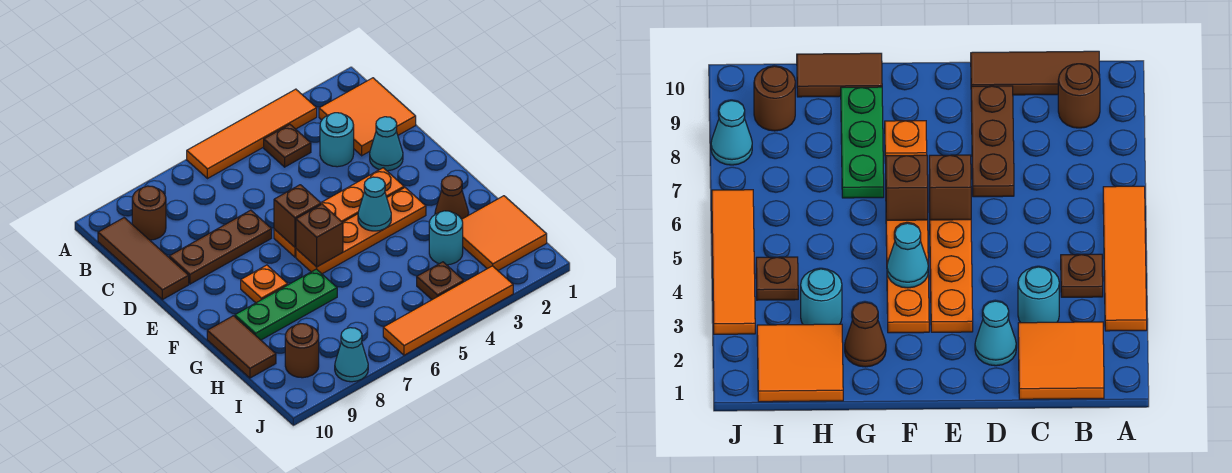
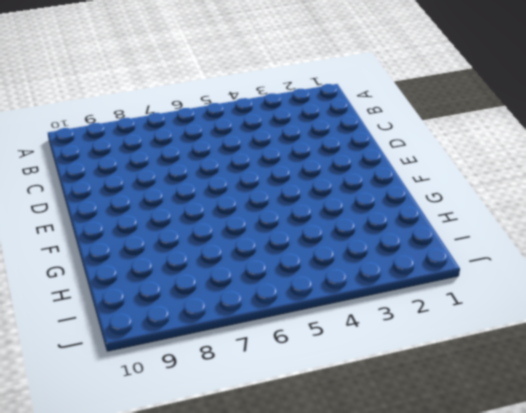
none -> orange tile A3:A6 level 1
none -> orange tile B1:C2 level 1
none -> brown plate B4 level 1

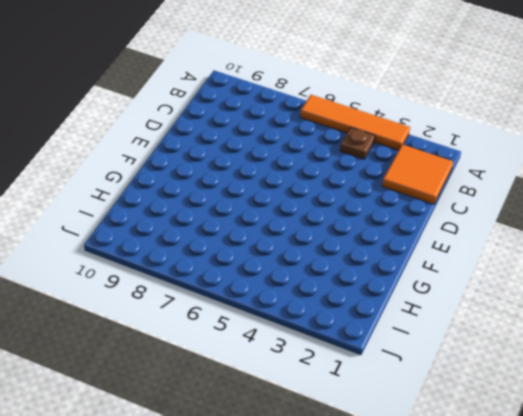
none -> brown round brick B9 level 1
none -> brown tile B10:D10 level 1
none -> cyan round brick C3 level 1

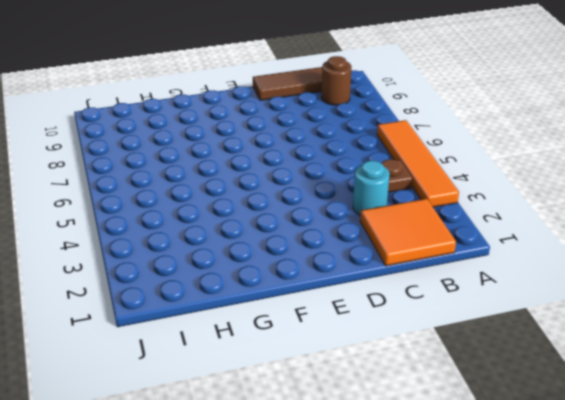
none -> cyan cone D2 level 1
none -> brown plate D7:D9 level 1
none -> orange plate E3:E6 level 1

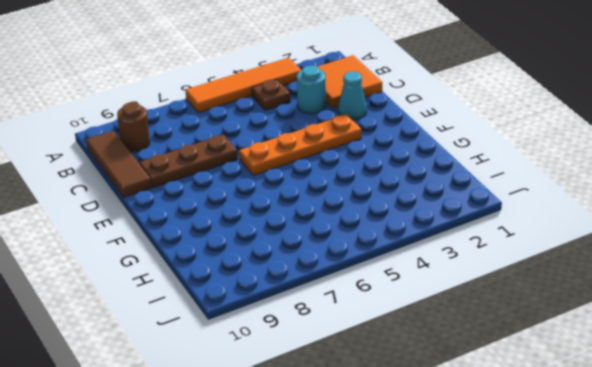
none -> orange plate F3:F6 level 1
none -> orange plate F8 level 1
none -> brown cone G2 level 1

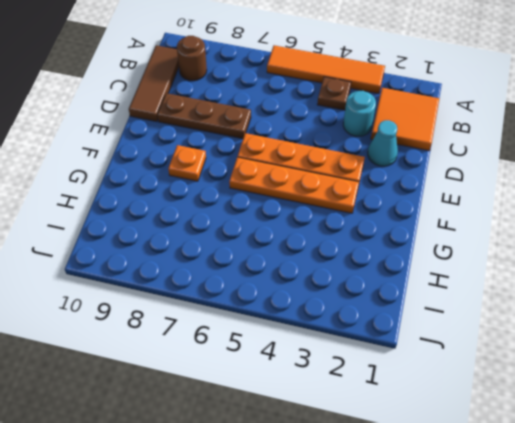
none -> brown cone G2 level 1
none -> green plate G7:G9 level 1
none -> brown tile G10:H10 level 1

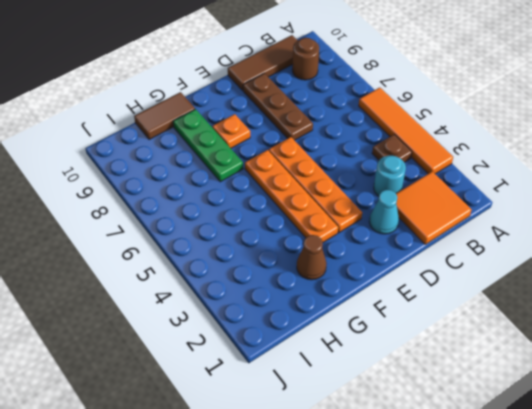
none -> orange tile H1:I2 level 1
none -> cyan round brick H3 level 1
none -> brown plate I4 level 1

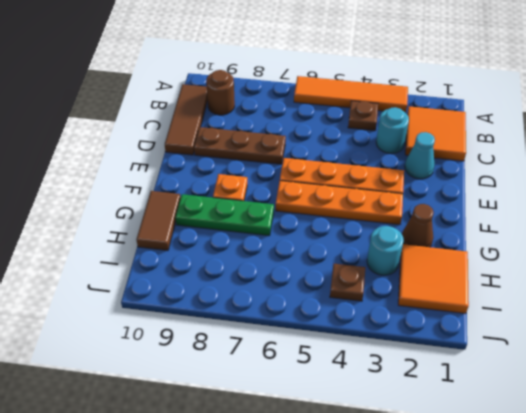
none -> brown round brick I9 level 1
none -> orange tile J3:J6 level 1
none -> cyan cone J8 level 1

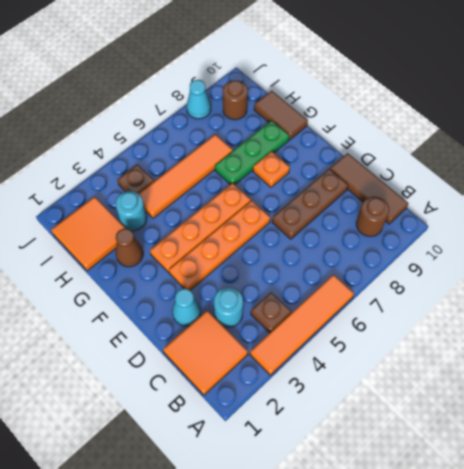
orange tile H4:H7 level 1 -> orange tile J3:J6 level 1
none -> brown brick E6 level 2
none -> cyan cone F4 level 2
none -> brown brick F6 level 2

